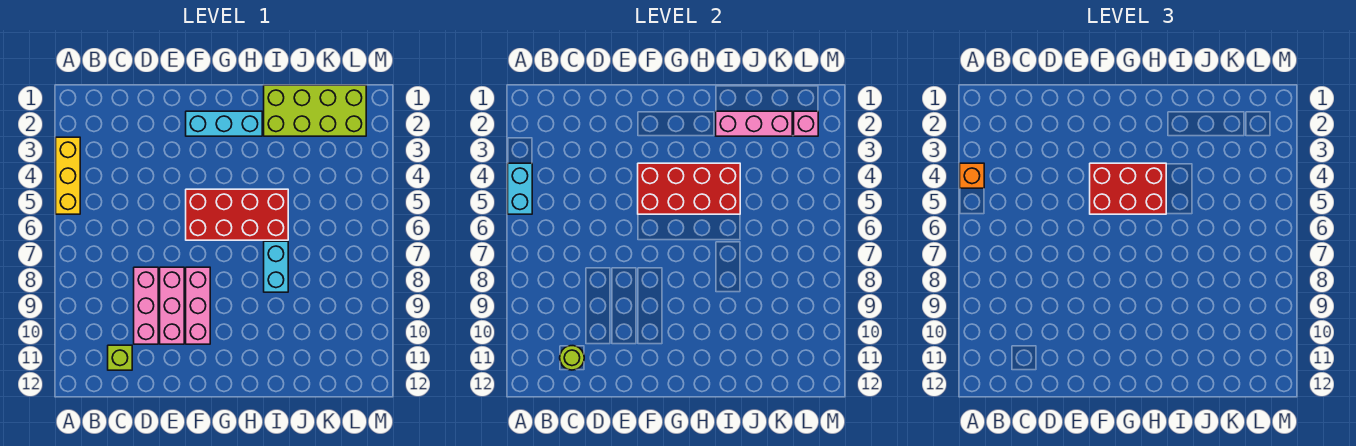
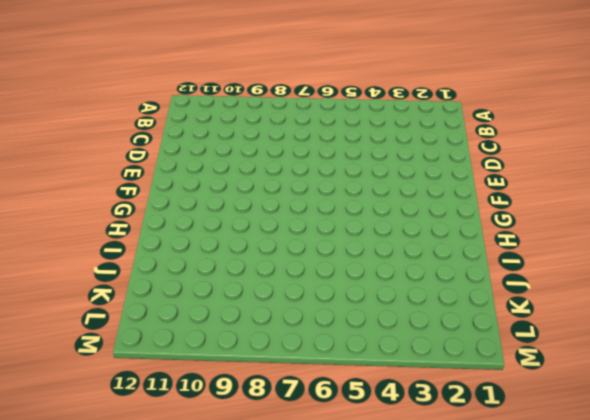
none -> yellow brick A3:A5 level 1
none -> lime brick C11 level 1
none -> pink brick D8:D10 level 1

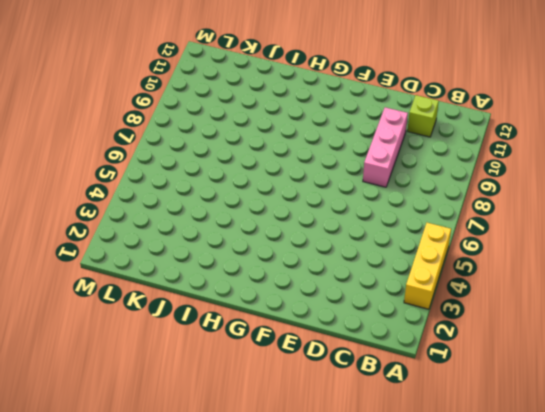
none -> pink brick E8:E10 level 1
none -> cyan brick F2:H2 level 1
none -> red brick F5:I6 level 1

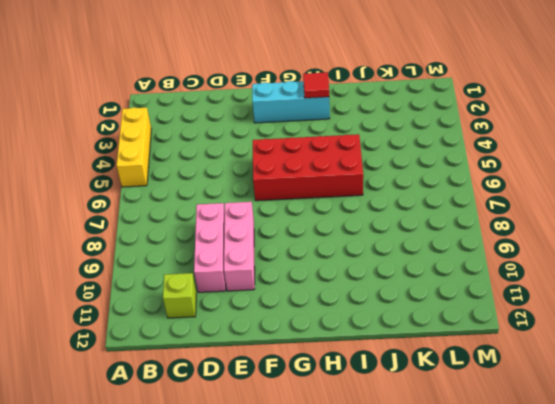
red tile H2 level 2 -> none
none -> pink brick F8:F10 level 1
none -> lime brick I1:L2 level 1
none -> cyan brick I7:I8 level 1

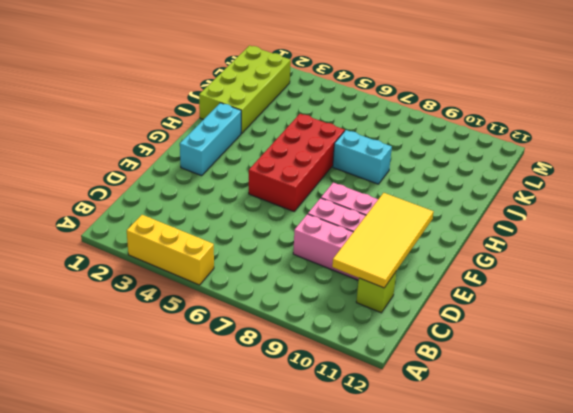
yellow tile C10:F11 level 2 -> lime round brick C11 level 2
none -> cyan brick A4:A5 level 2
none -> red brick F4:I5 level 2
none -> pink brick I2:K2 level 2

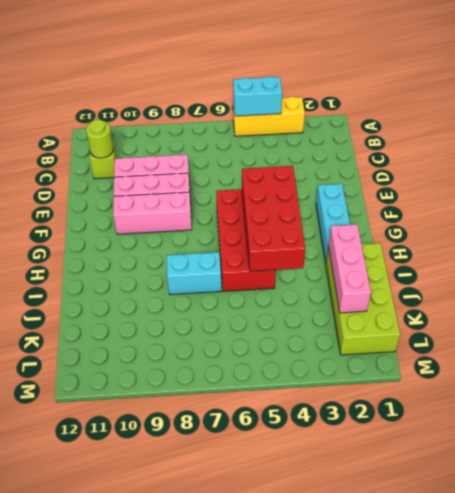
none -> pink brick L2 level 2
none -> orange brick A4 level 3
none -> red brick F4:H5 level 3

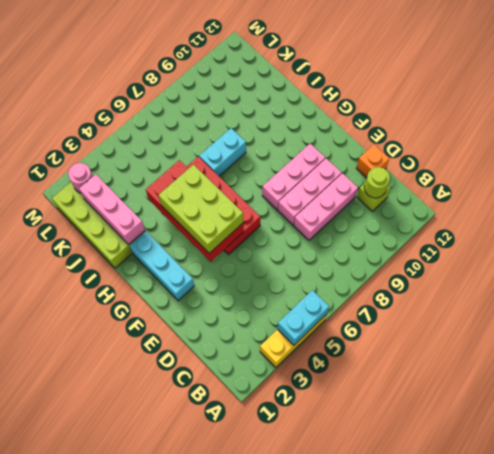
orange brick D12 level 1 -> orange brick A4 level 3
lime brick F4:H5 level 3 -> red brick F4:H5 level 3
pink round brick L2 level 2 -> pink brick L2 level 2

